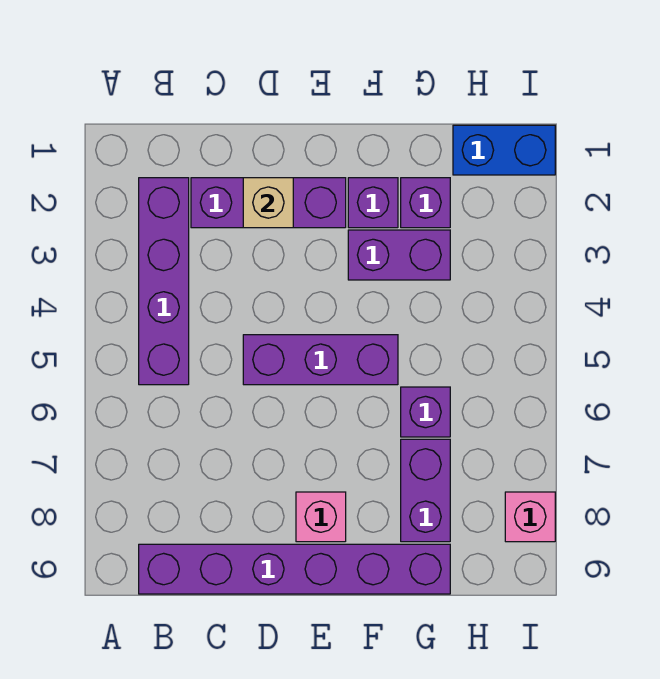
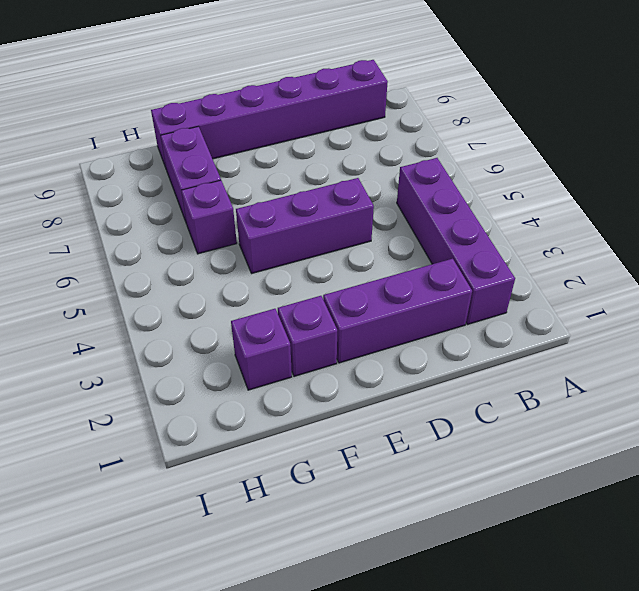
none -> pink brick E8 level 1
none -> purple brick F3:G3 level 1
none -> blue brick H1:I1 level 1

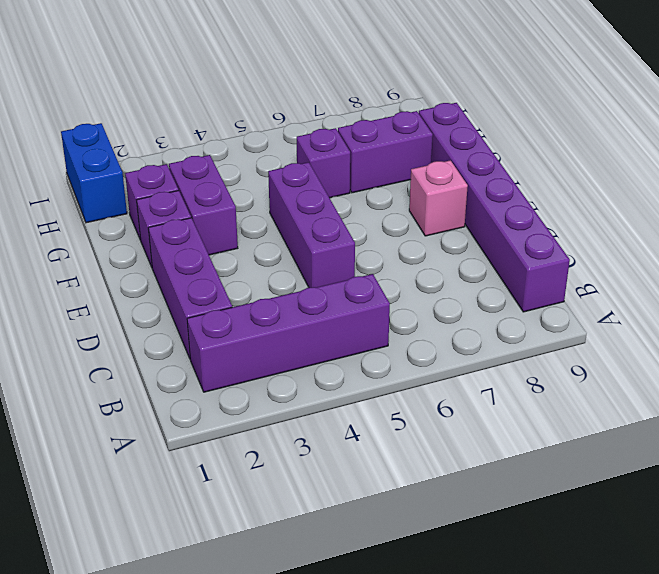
none -> pink brick I8 level 1
none -> tan brick D2 level 2

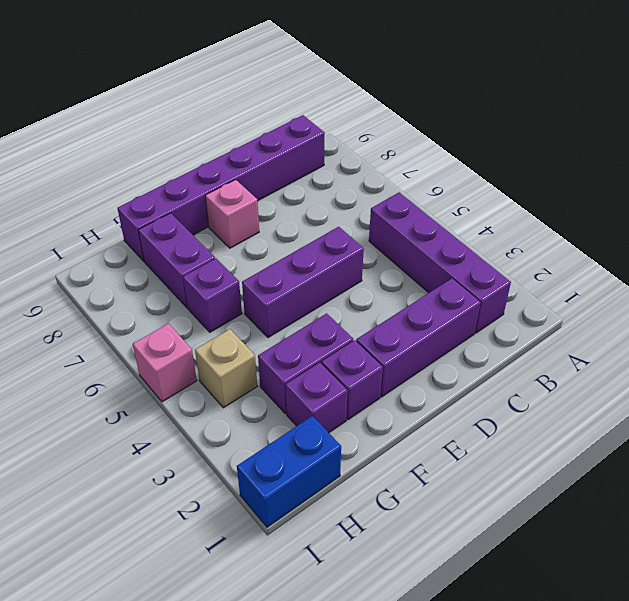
tan brick H4 level 1 -> tan brick D2 level 2
pink brick I5 level 1 -> pink brick I8 level 1

